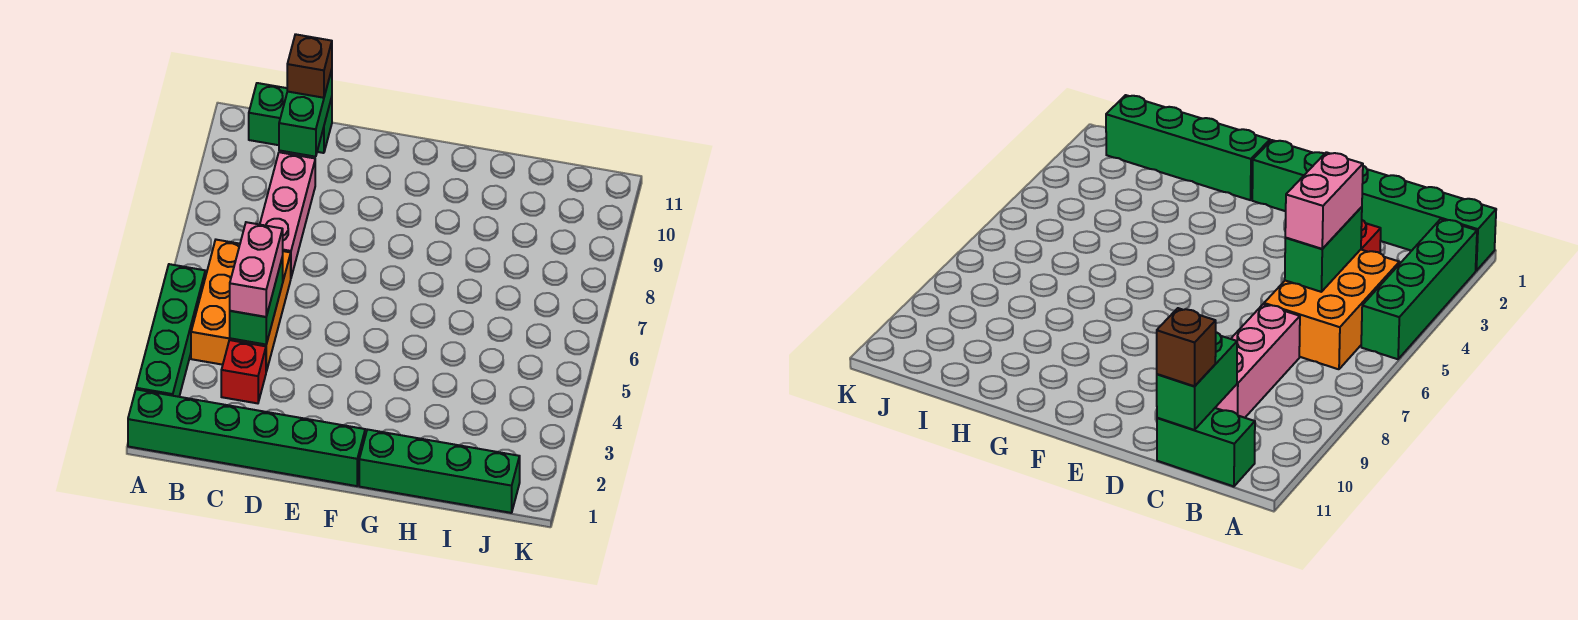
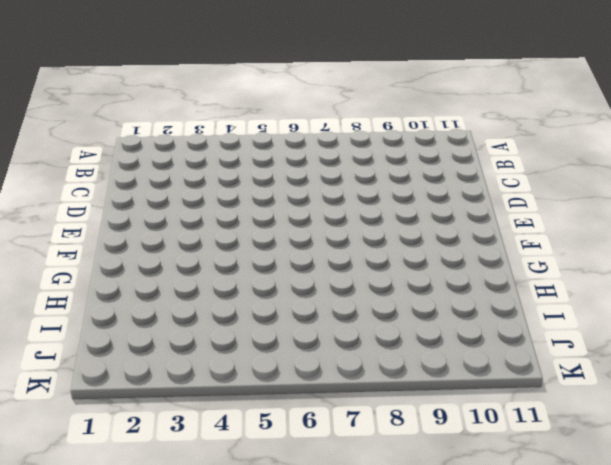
none -> green brick A1:F1 level 1
none -> green brick A2:A5 level 1

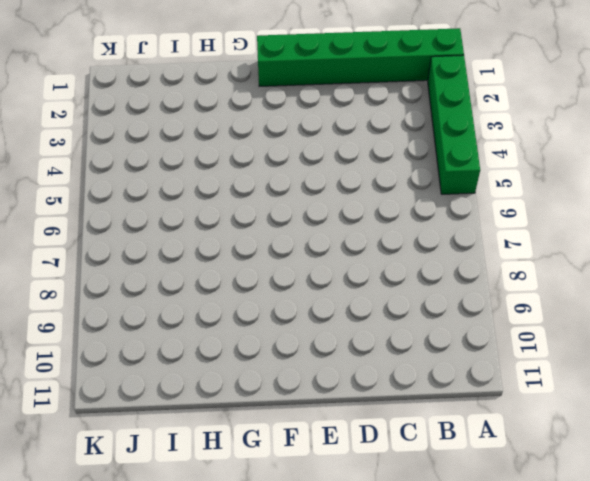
none -> orange brick B4:C6 level 1
none -> green brick B11:C11 level 1

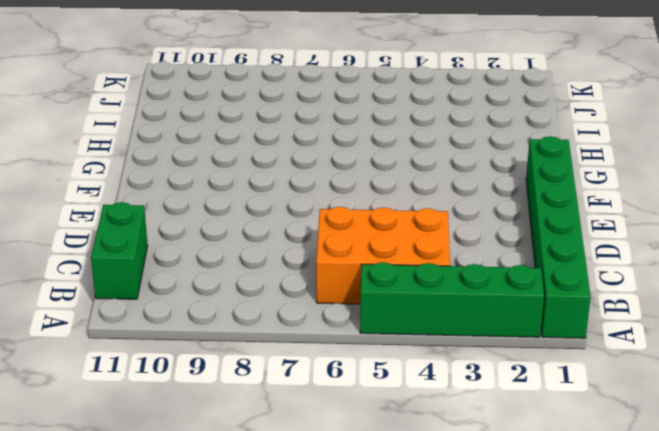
none -> red brick C3 level 1
none -> pink brick C7:C9 level 1

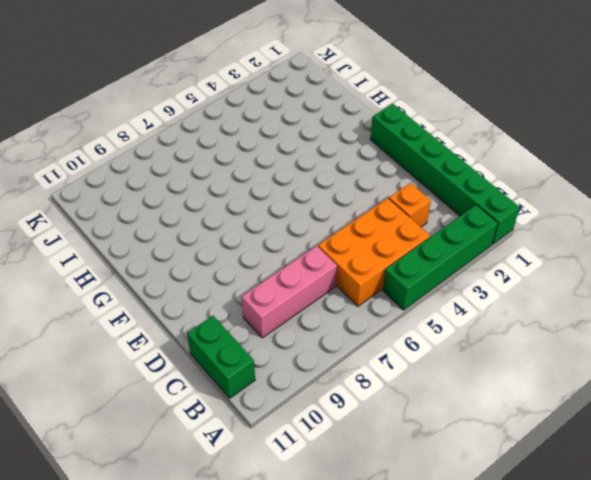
orange brick C3 level 1 -> red brick C3 level 1
none -> green brick G1:J1 level 1
none -> green brick C4:C5 level 2

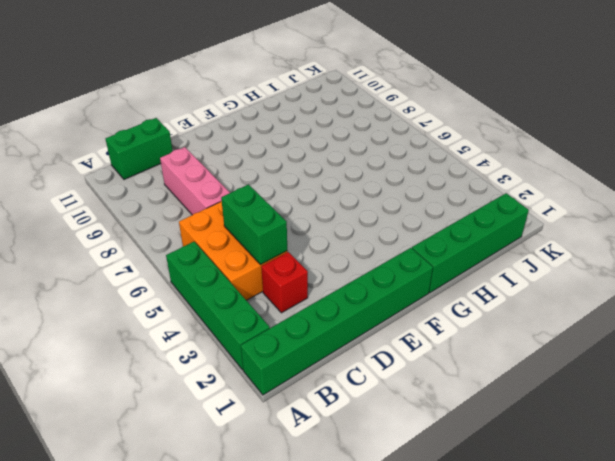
none -> green brick C10:C11 level 2
none -> pink brick C4:C5 level 3

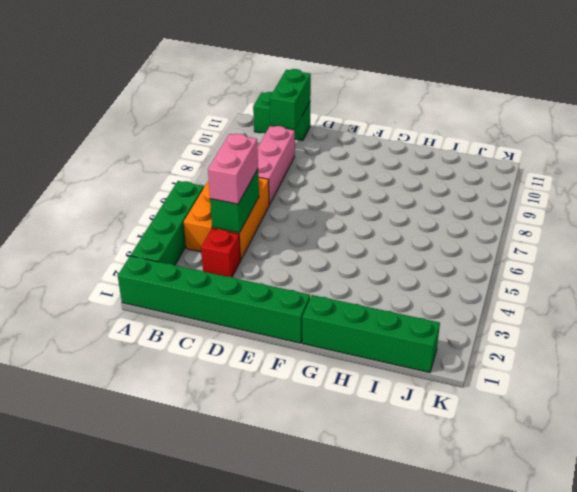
none -> brown brick C11 level 3

